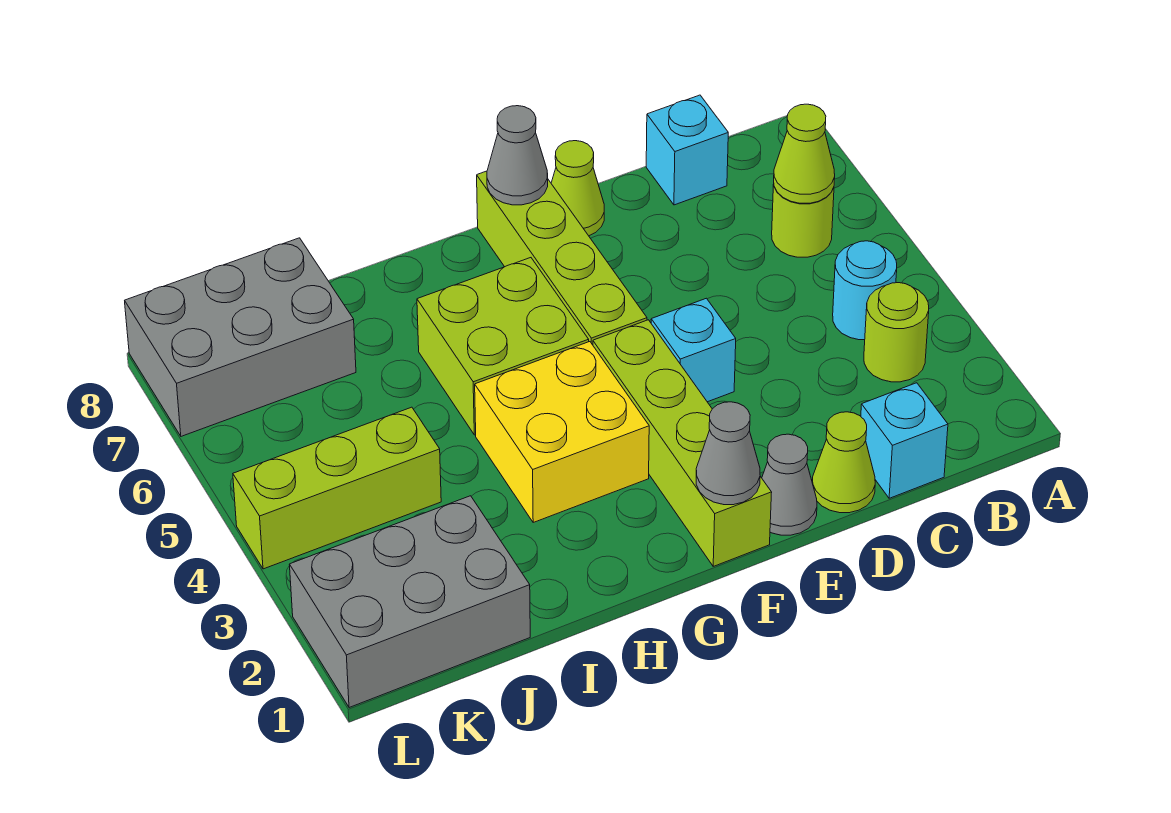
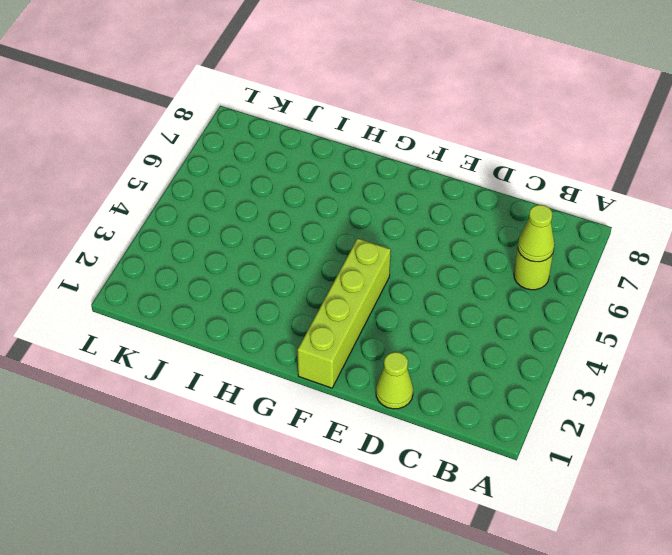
none -> lime round brick B3 level 1
none -> cyan round brick B4 level 1
none -> cyan brick C1 level 1

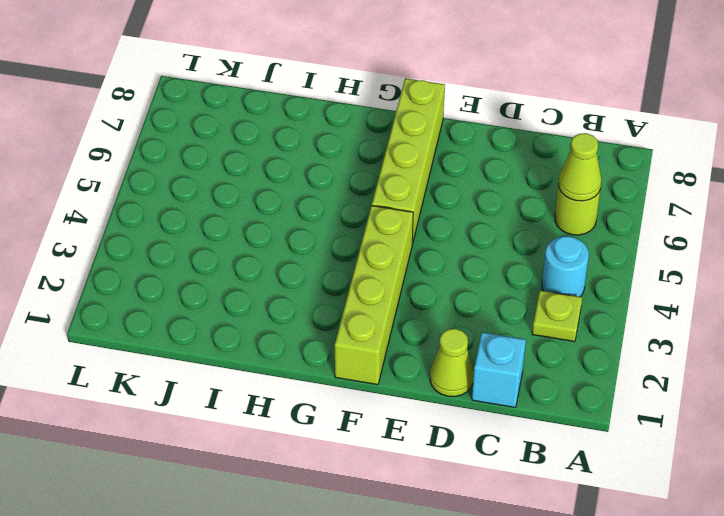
lime plate B3 level 1 -> lime round brick B3 level 1
none -> cyan brick C8 level 1
none -> grey cone E1 level 1
none -> cyan brick E4 level 1

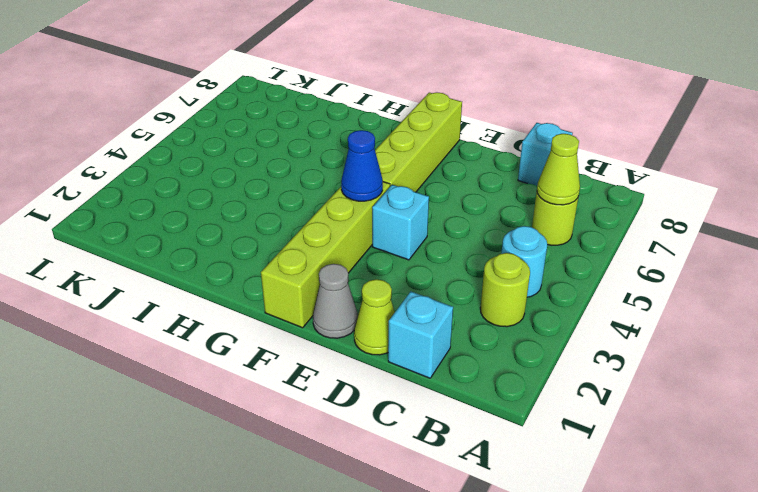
blue cone F4 level 2 -> none
none -> lime cone E8 level 1
none -> yellow brick G3:H4 level 1
none -> lime brick G5:H6 level 1

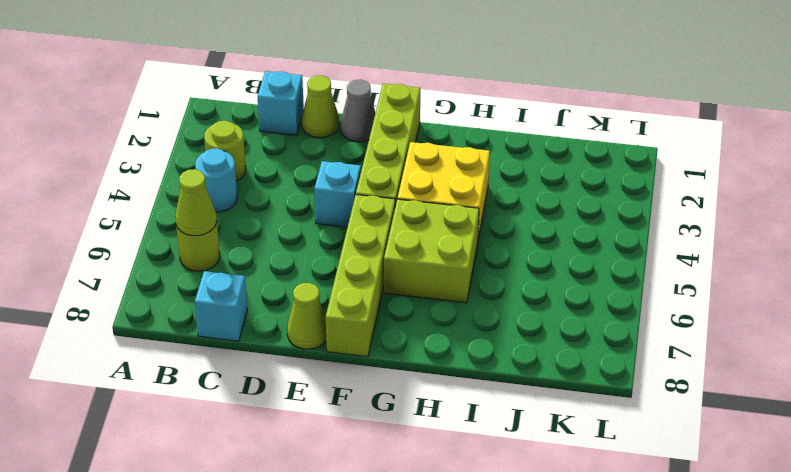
none -> grey brick J1:L2 level 1
none -> lime brick J4:L4 level 1
none -> grey brick J7:L8 level 1

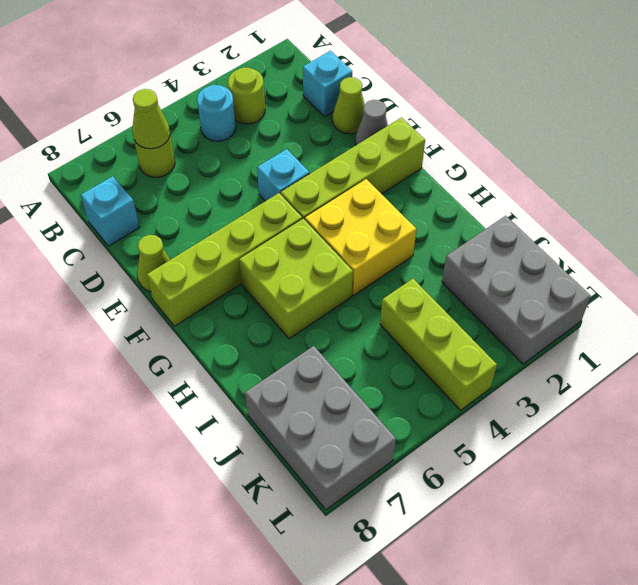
none -> grey cone F1 level 2
none -> grey cone F8 level 2

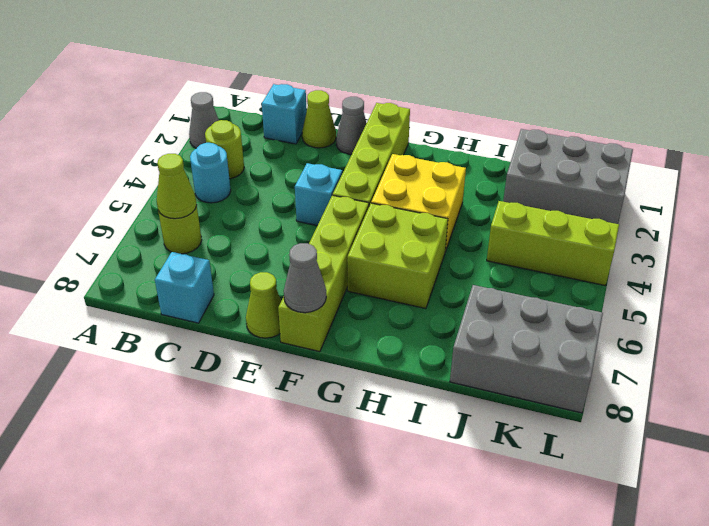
grey cone A2 level 1 -> grey cone F1 level 2

